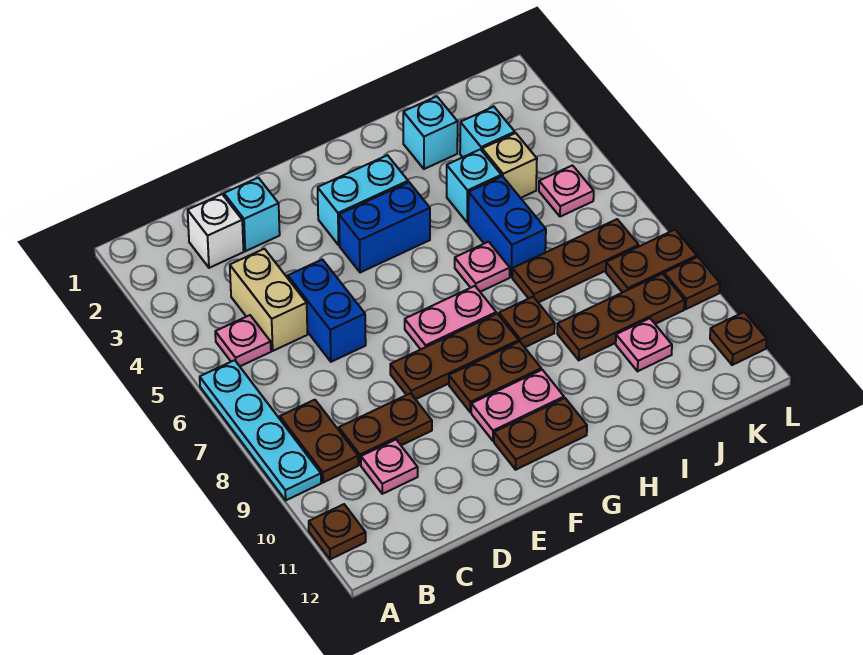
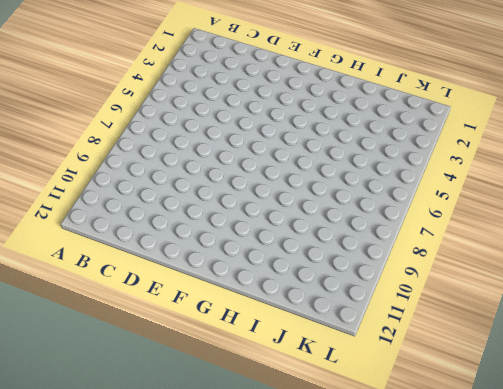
none -> cyan plate A6:A9 level 1
none -> brown plate A11 level 1
none -> pink plate B5 level 1
none -> brown plate B8:B9 level 1

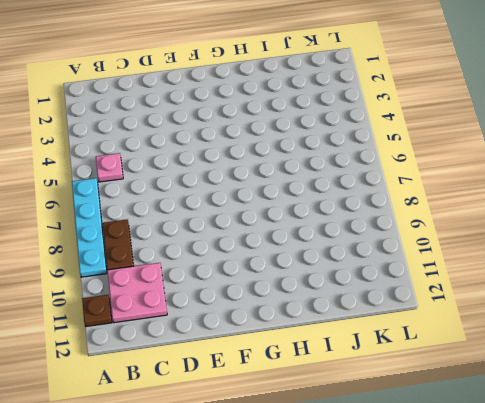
pink plate B10:C11 level 1 -> pink plate C10 level 1
none -> white brick C2 level 1
none -> tan brick C4:C5 level 1
none -> brown plate C9:D9 level 1
none -> cyan brick D2 level 1

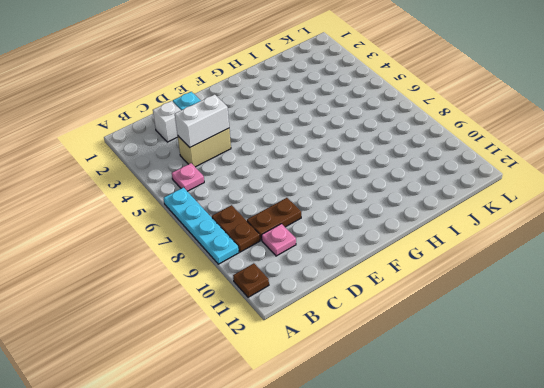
tan brick C4:D4 level 1 -> tan brick C4:C5 level 1
white brick C4:D4 level 2 -> none
none -> blue brick D5:D6 level 1
none -> brown plate E8:G8 level 1
none -> cyan brick F3:G3 level 1
none -> blue brick F4:G4 level 1

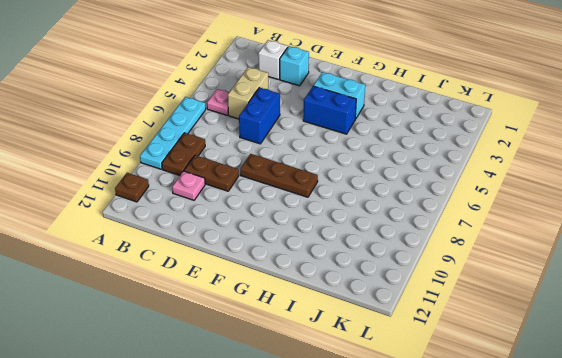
none -> pink plate F7:G7 level 1
none -> brown plate F9:G9 level 1
none -> pink plate F10:G10 level 1
none -> brown plate F11:G11 level 1

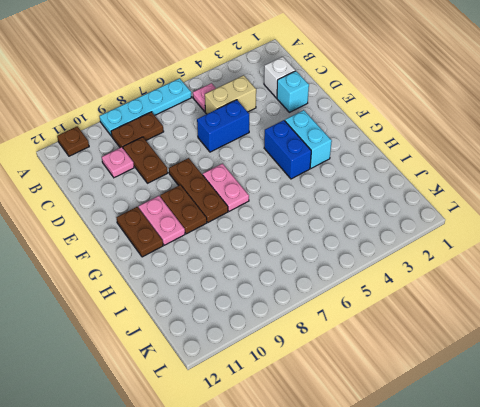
none -> pink plate H6 level 1
none -> brown plate H8 level 1
none -> cyan brick I2 level 1
none -> cyan brick I4 level 1

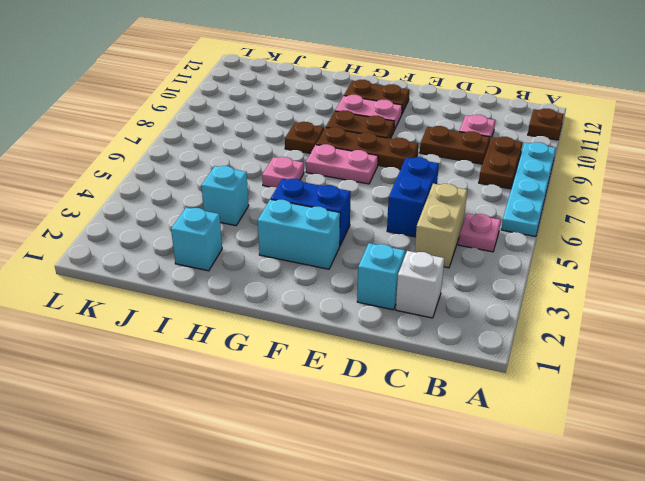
none -> blue brick I5:I6 level 1
none -> brown plate I7:K7 level 1
none -> brown plate I9:K9 level 1
none -> cyan brick J3 level 1

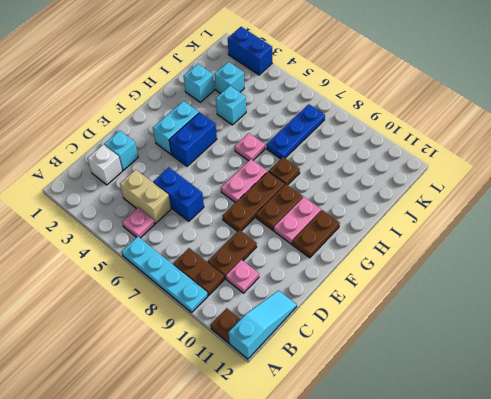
cyan slope A12:C12 level 1 top A -> none
blue plate I7:K7 level 1 -> brown plate I7:K7 level 1
blue brick L2:L3 level 1 -> blue brick I5:I6 level 1
none -> brown plate I9:K9 level 1
none -> tan brick J4 level 1
none -> pink plate J10 level 1
none -> pink plate K5 level 1

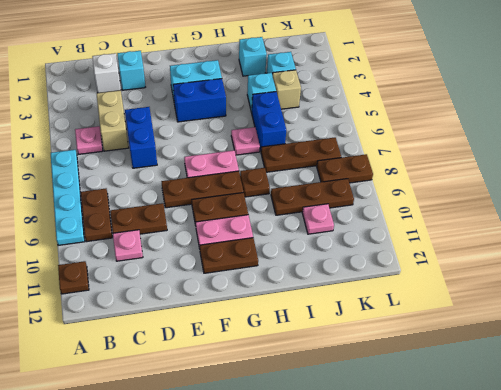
none -> pink plate K5 level 1
none -> brown plate L9 level 1
none -> brown plate L11 level 1

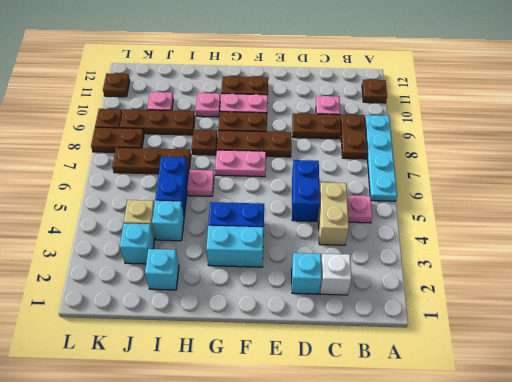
pink plate H10 level 1 -> pink plate K5 level 1

